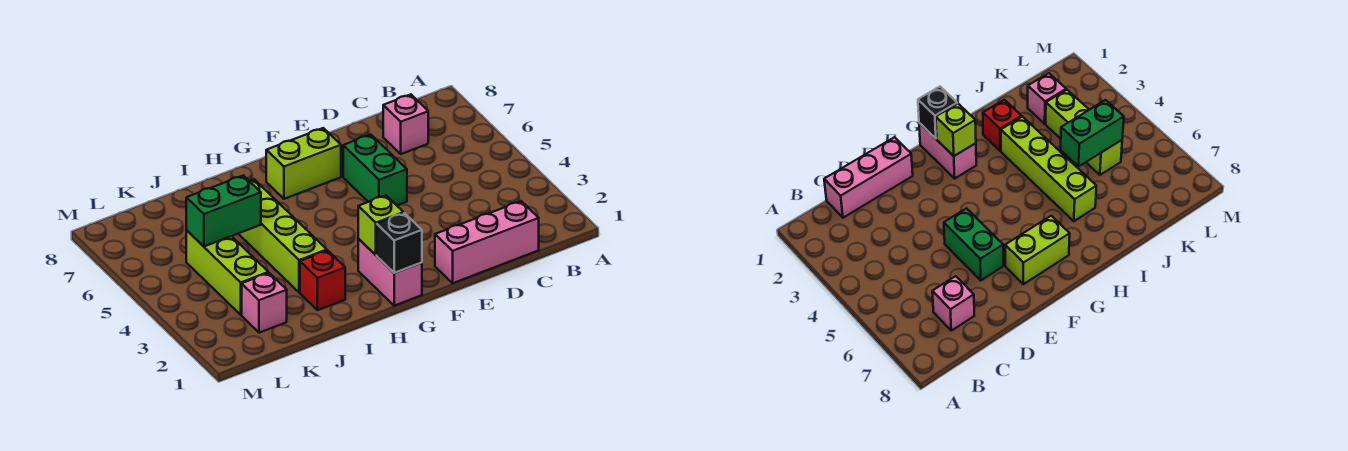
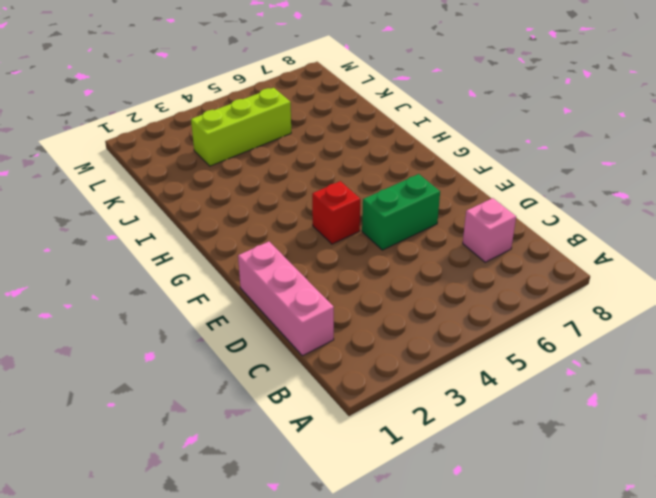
red brick F4 level 1 -> red brick I2 level 1
none -> lime brick F7:G7 level 1
none -> pink brick G1:G2 level 1
none -> lime brick I3:I6 level 1

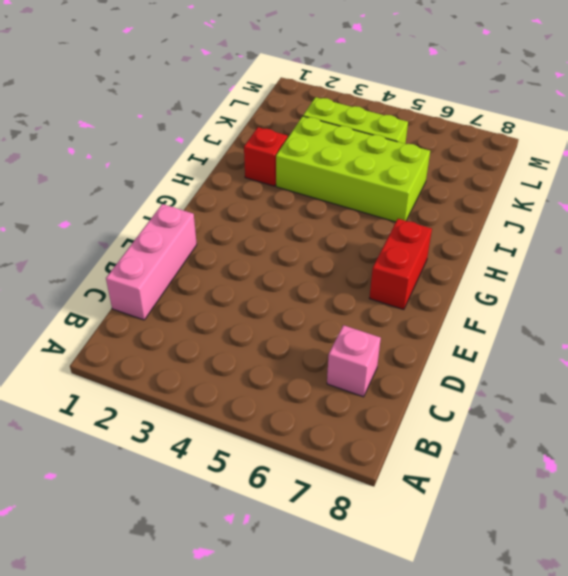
red brick F7:G7 level 1 -> lime brick F7:G7 level 1
lime brick I3:J6 level 1 -> lime brick I3:I6 level 1
none -> green brick E5:E6 level 1
none -> pink brick G1:G2 level 1
none -> pink brick K2 level 1

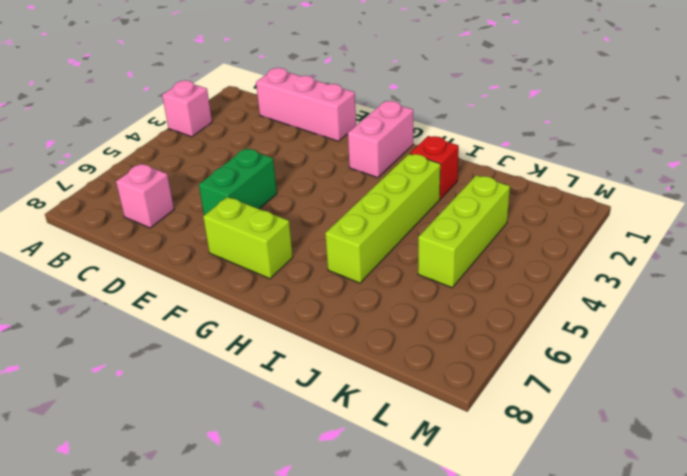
pink brick A3 level 1 -> pink brick K2 level 1
none -> black brick G1 level 2
none -> lime brick G2 level 2
none -> green brick J5:K5 level 2

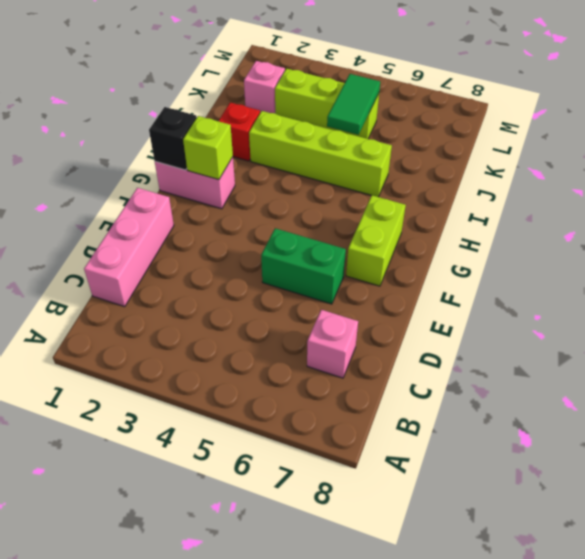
green tile J5:K5 level 2 -> green brick J5:K5 level 2

